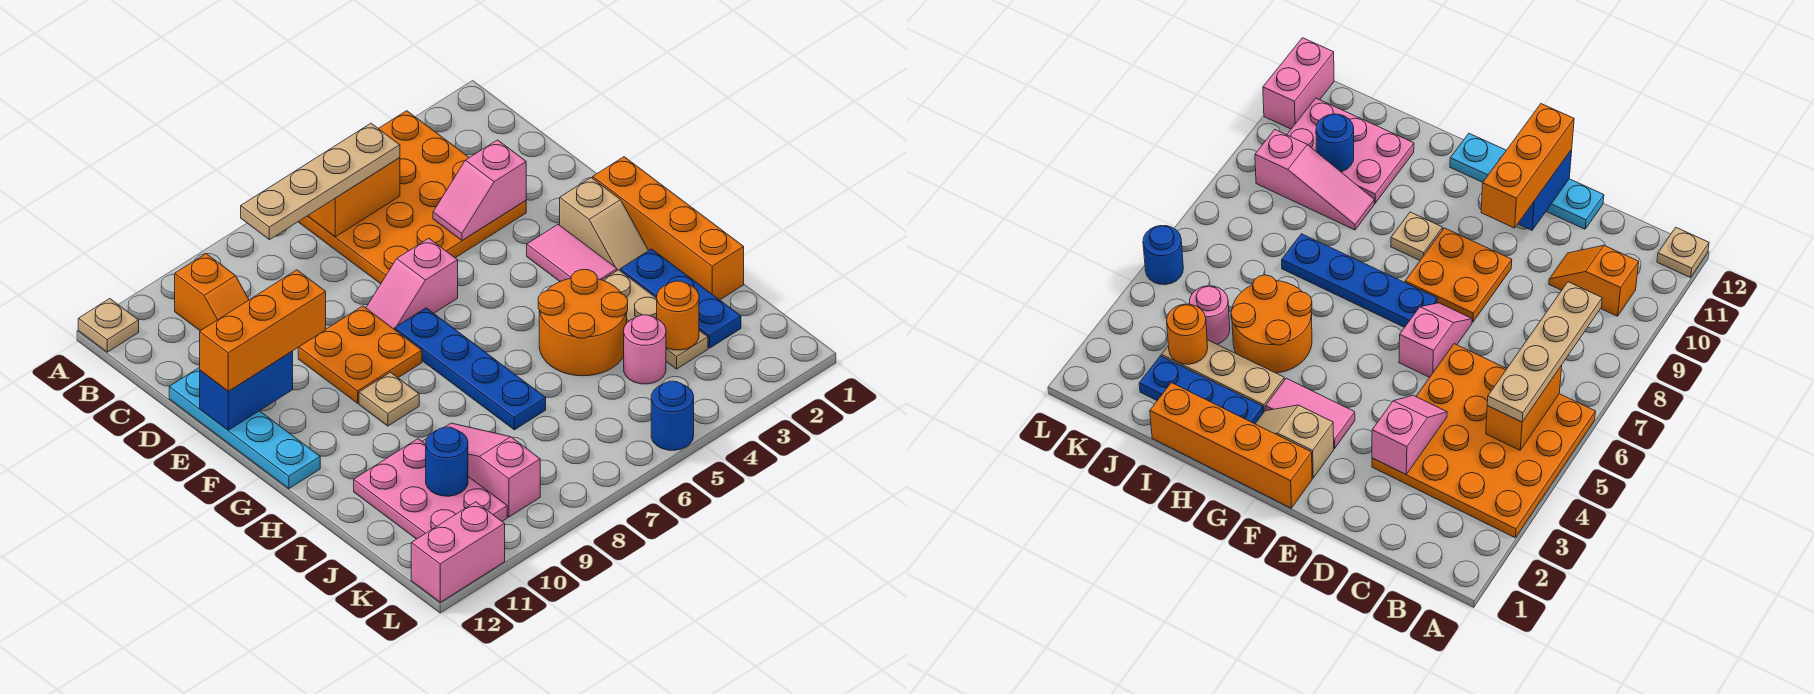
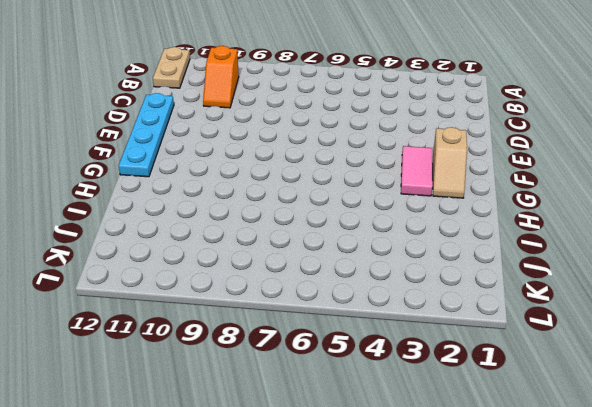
tan plate A12:B12 level 1 -> tan plate A12 level 1
none -> orange plate A3:D6 level 1
none -> pink slope E6:E7 level 1 top 6
none -> orange plate E8:F9 level 1

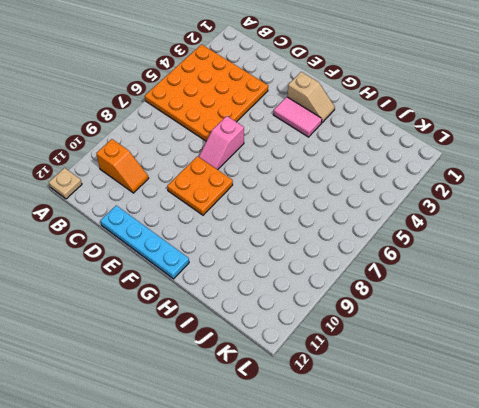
none -> orange brick F1:I1 level 1
none -> blue plate F7:I7 level 1
none -> tan plate G9 level 1

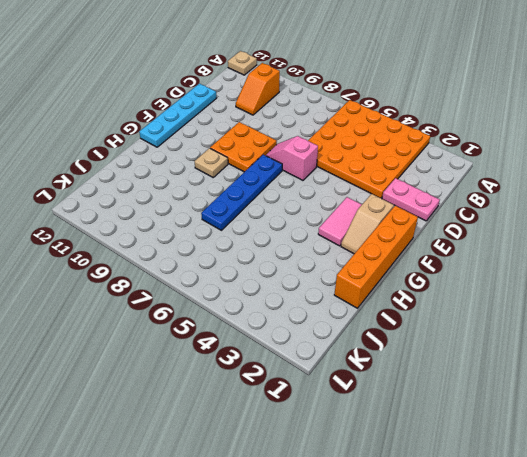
pink plate D1:D2 level 1 -> none
none -> blue plate H2:J2 level 1
none -> tan plate H3:J3 level 1
none -> orange round brick H4:I5 level 1

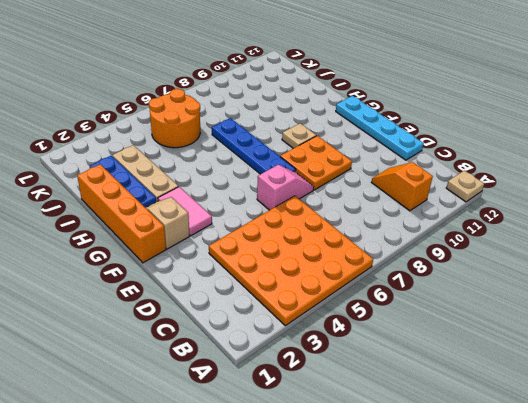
orange round brick J5:K6 level 1 -> orange round brick H4:I5 level 1
none -> pink slope I9:K9 level 1 top K
none -> pink plate I10:K11 level 1
none -> pink round brick J4 level 1

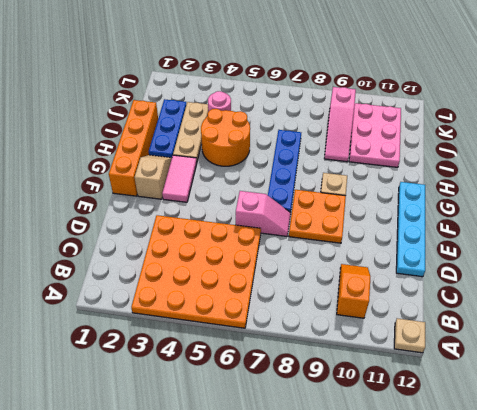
none -> blue round brick L5 level 1
none -> pink brick L11:L12 level 1
none -> orange brick B5:B6 level 2

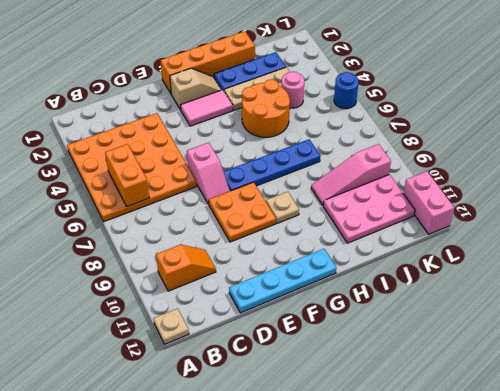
none -> pink slope D3:D4 level 2 top 3
none -> blue brick E11:E12 level 2
none -> orange round brick J3 level 2

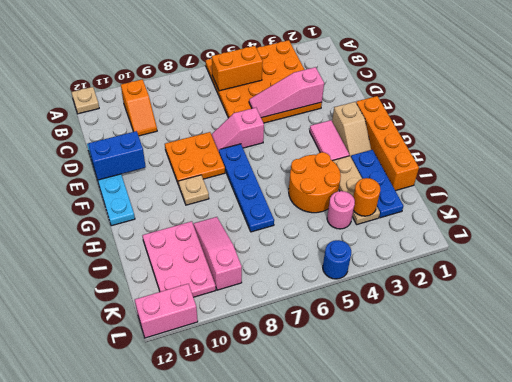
pink slope D3:D5 level 2 top 3 -> pink slope D3:D4 level 2 top 3
none -> blue round brick J10 level 2
none -> tan plate B5:B8 level 3
none -> orange brick E10:E12 level 3

